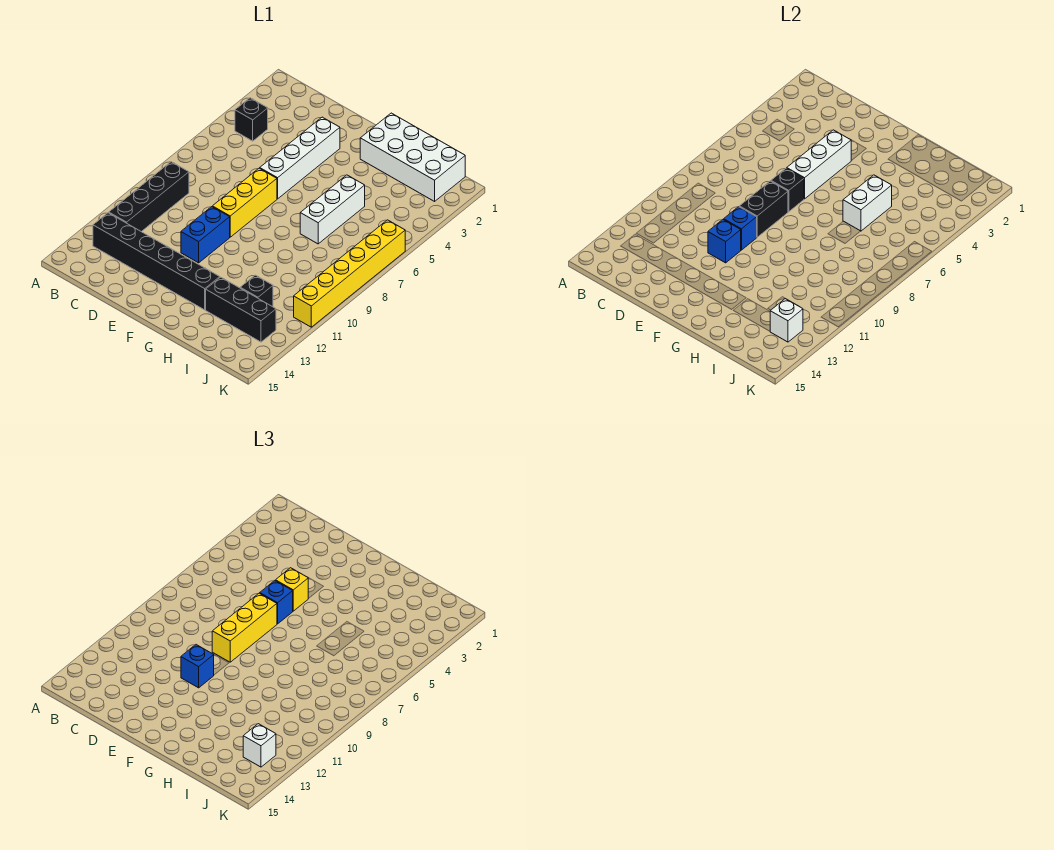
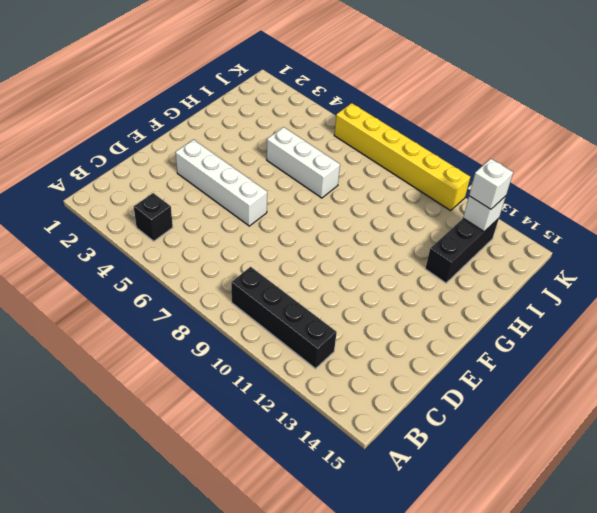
none -> black brick B13:G13 level 1
none -> yellow brick E7:E9 level 1
none -> blue brick E10:E11 level 1

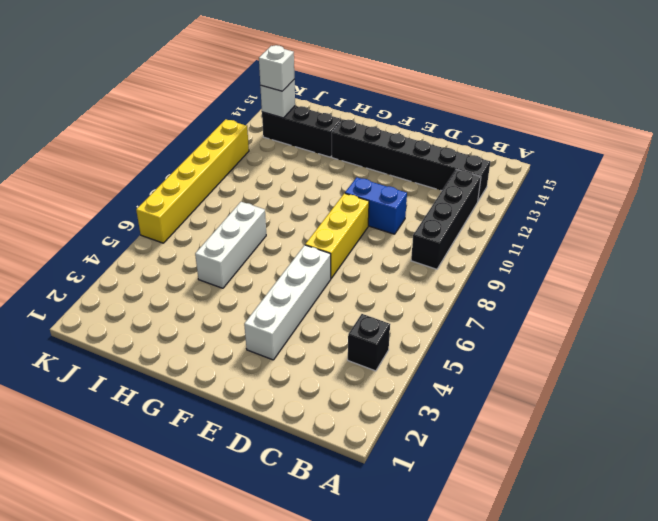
blue brick D10:E10 level 1 -> blue brick E10:E11 level 1
none -> white brick G1:J2 level 1
none -> black brick I12 level 1
none -> white brick E4:E6 level 2

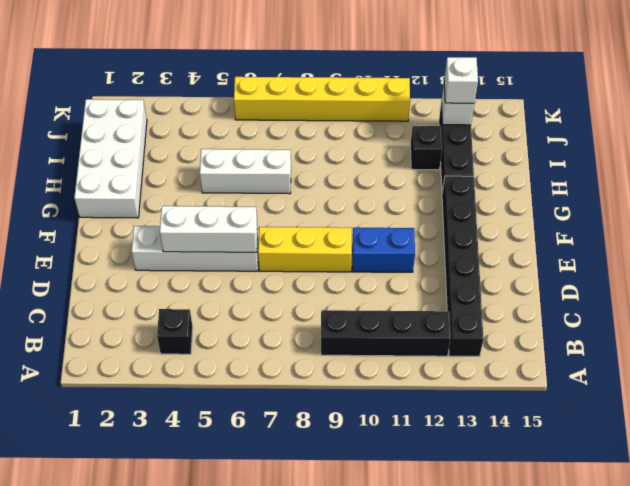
none -> black brick E7 level 2
none -> black brick E8:E9 level 2
none -> blue brick E10 level 2

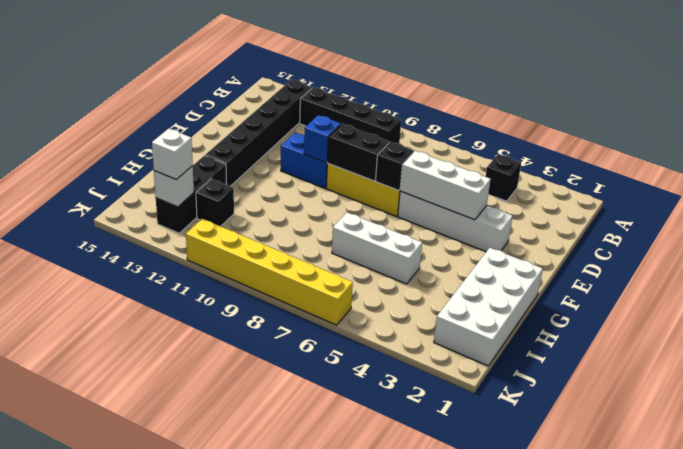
none -> blue brick E11 level 2
none -> white brick H5:H6 level 2
none -> yellow brick E5 level 3

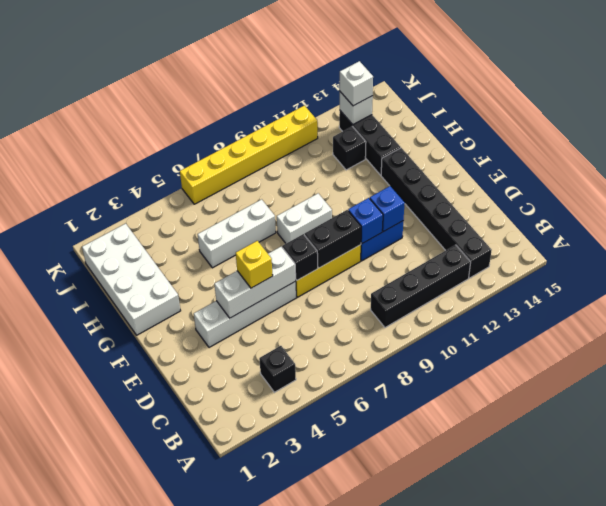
white brick G8:G9 level 1 -> white brick H5:H6 level 2
none -> blue brick E6 level 3
none -> yellow brick E7:E9 level 3
none -> blue brick E11 level 3

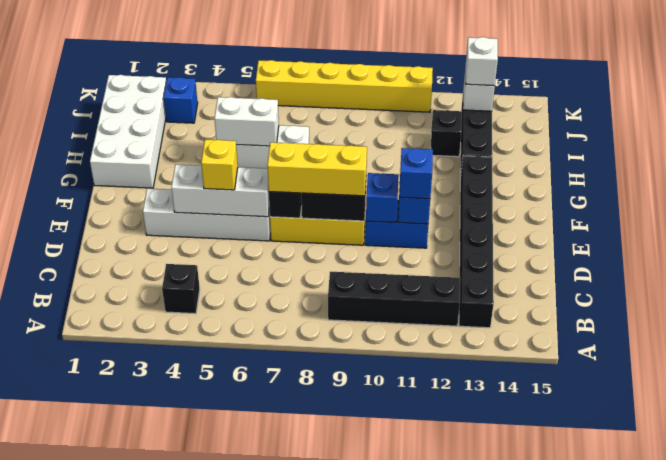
blue brick J3 level 1 -> blue brick E6 level 3

